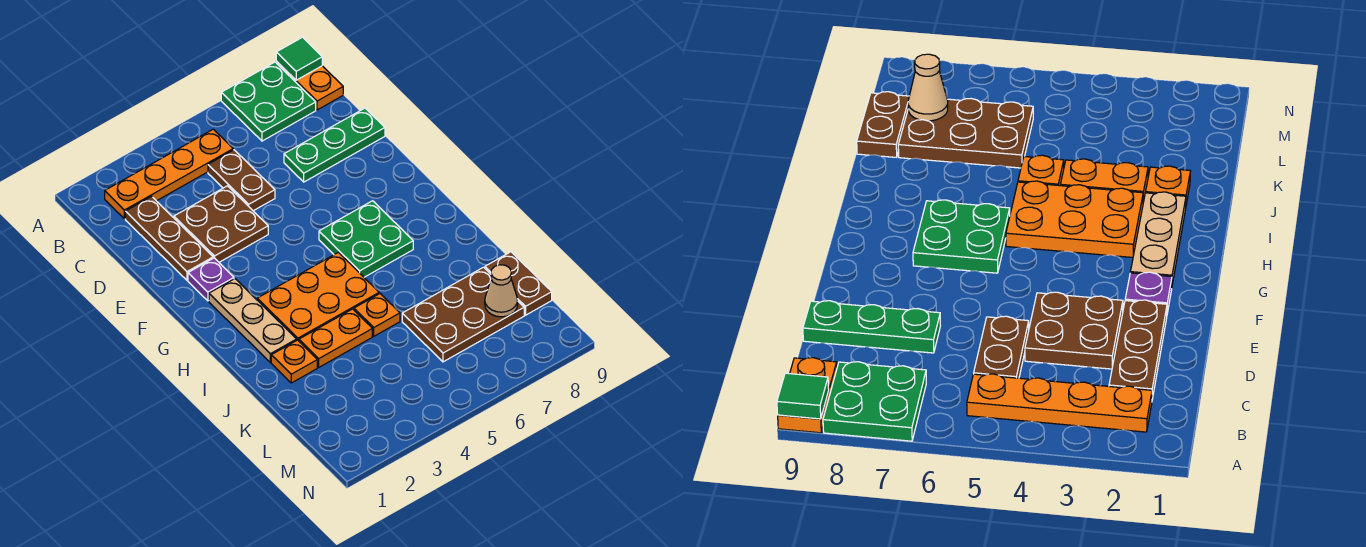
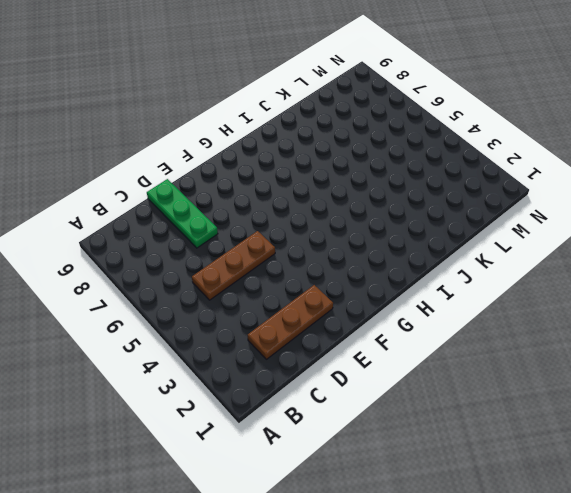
brown plate C5:E5 level 1 -> brown plate C5:D5 level 1
none -> green plate A7:B8 level 1
none -> orange plate A9:B9 level 1
none -> orange plate B2:B5 level 1

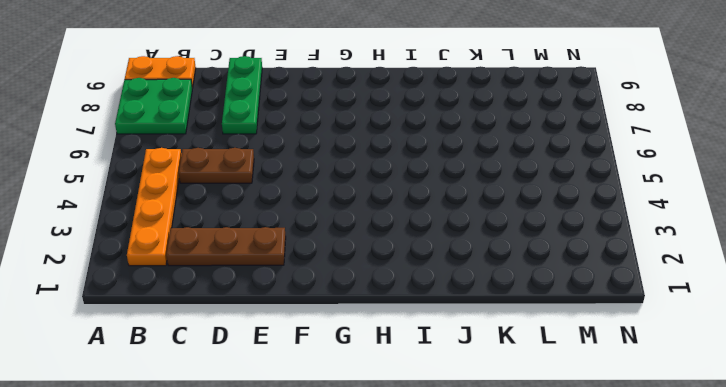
none -> brown plate D3:E4 level 1
none -> purple plate F2 level 1
none -> tan plate G2:I2 level 1

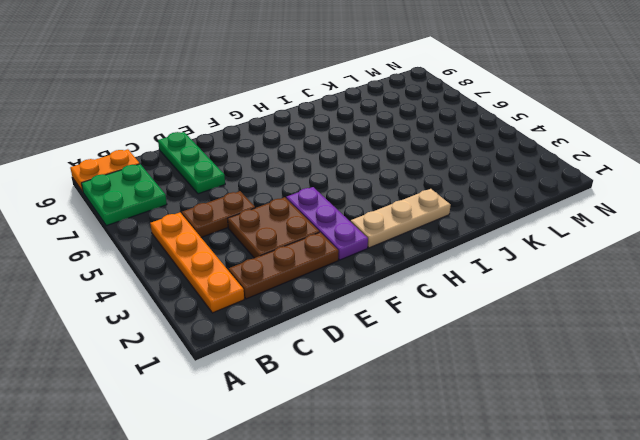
purple plate F2:F4 level 1 -> purple plate F2 level 1
none -> green plate G6:H7 level 1
none -> orange plate H3:I5 level 1
none -> orange plate J2 level 1

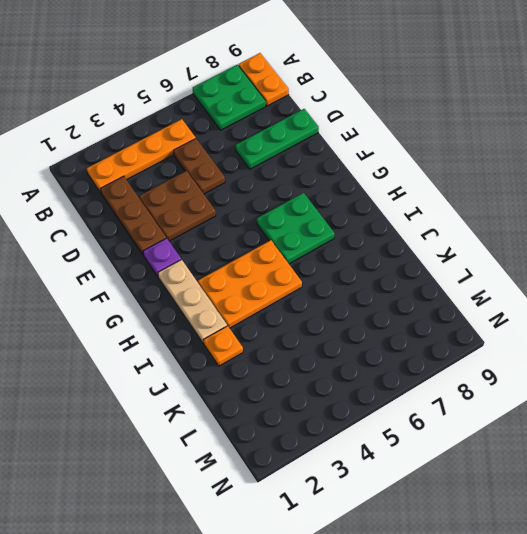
none -> orange plate J3:J4 level 1
none -> orange plate J5 level 1
none -> brown plate K6:L8 level 1

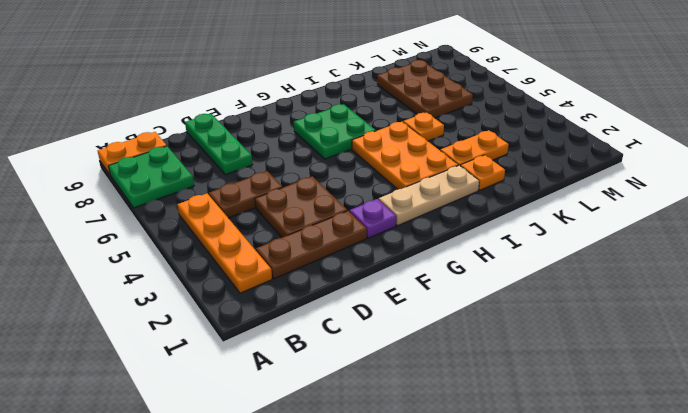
orange plate J3:K3 level 1 -> orange plate J3:J4 level 1
none -> brown plate K9:L9 level 1
none -> green tile A9 level 2
none -> tan cone L8 level 2

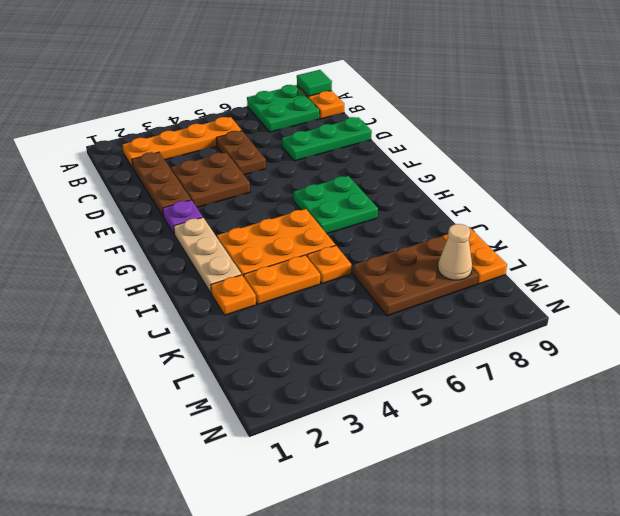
orange plate K9:L9 level 1 -> brown plate K9:L9 level 1

